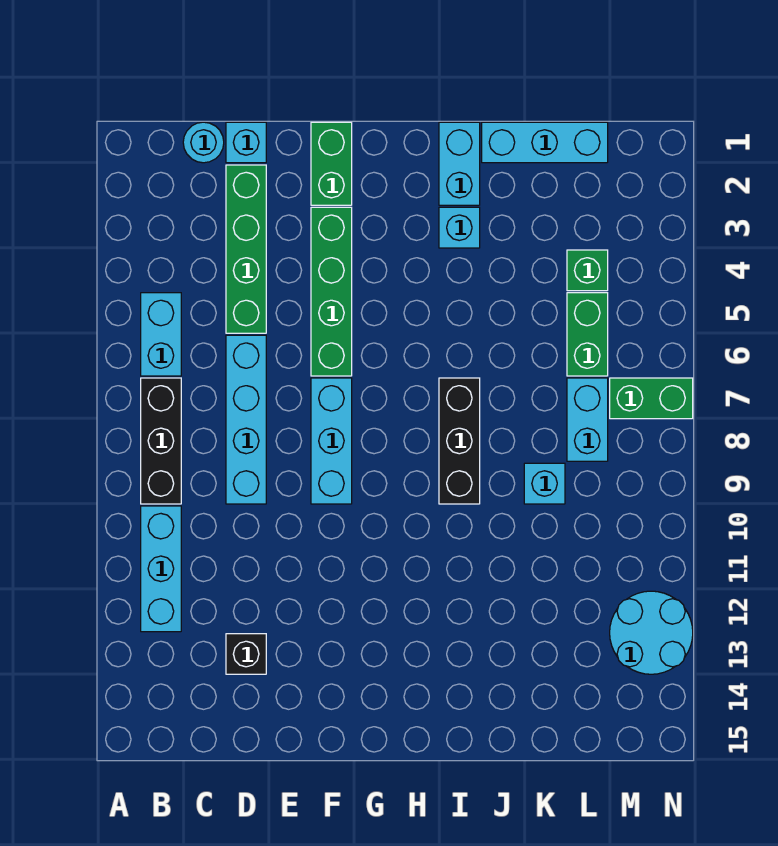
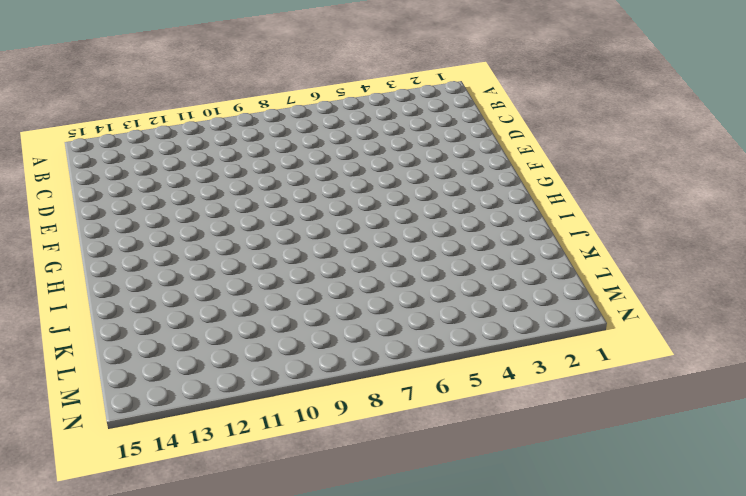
none -> cyan brick B5:B6 level 1
none -> black brick B7:B9 level 1
none -> cyan brick B10:B12 level 1

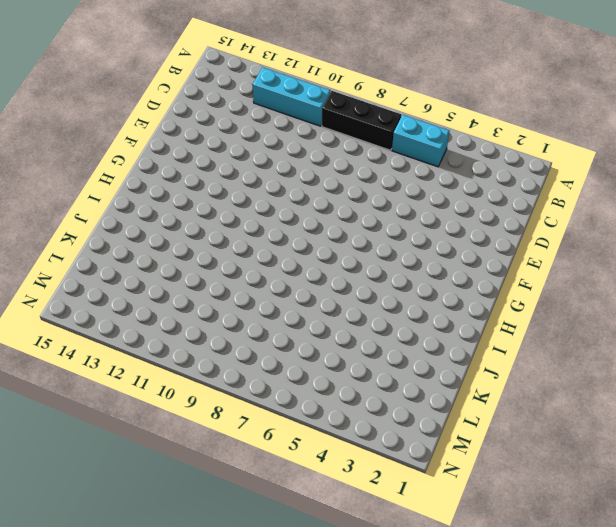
none -> cyan round brick C1 level 1
none -> cyan brick D1 level 1
none -> green brick D2:D5 level 1

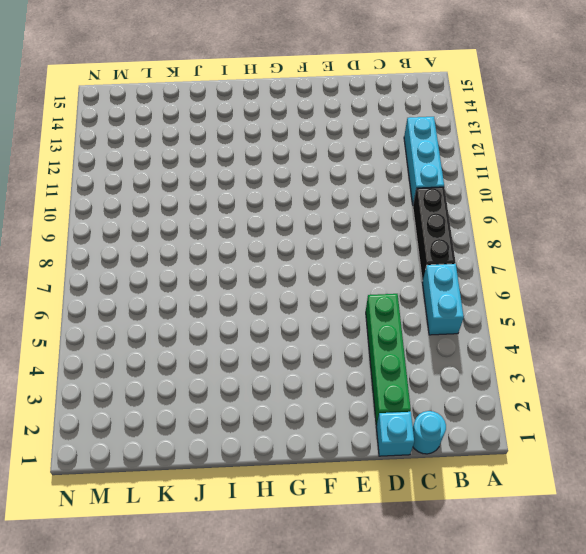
none -> cyan brick D6:D9 level 1
none -> black brick D13 level 1
none -> green brick F1:F2 level 1

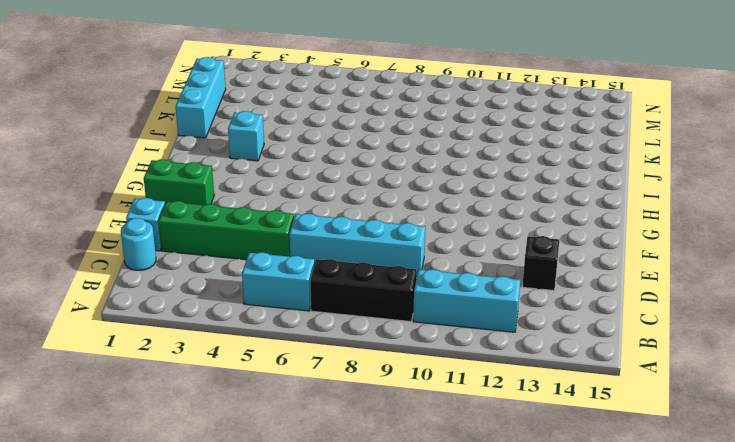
none -> green brick F3:F6 level 1
none -> cyan brick F7:F9 level 1
none -> cyan brick I1:I2 level 1

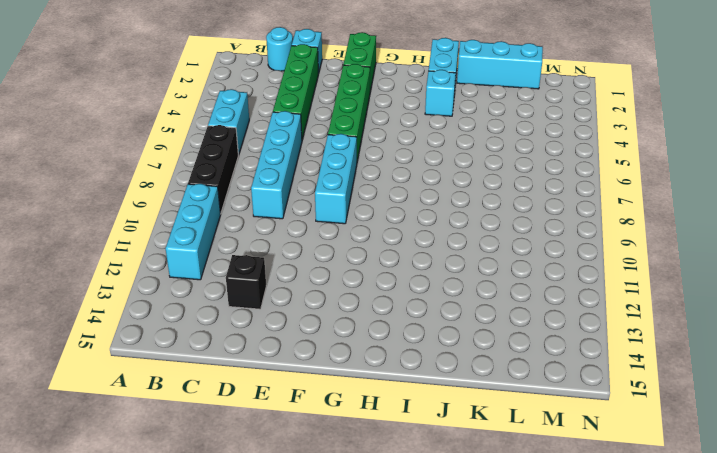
none -> black brick I7:I9 level 1
none -> cyan brick K9 level 1
none -> green brick L4 level 1

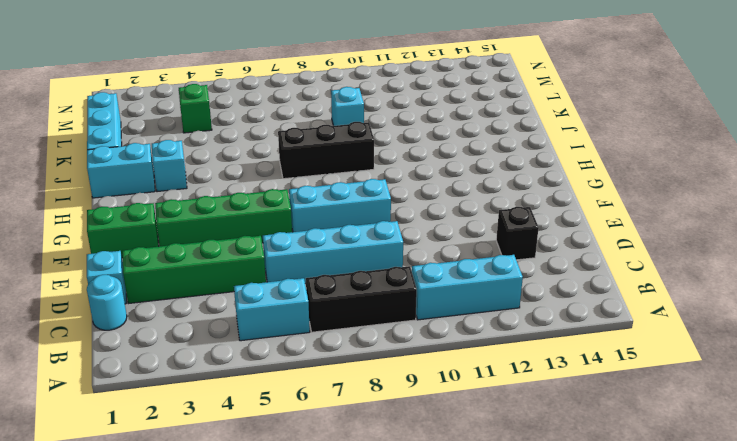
none -> green brick L5:L6 level 1
none -> cyan brick L7:L8 level 1
none -> green brick M7:N7 level 1

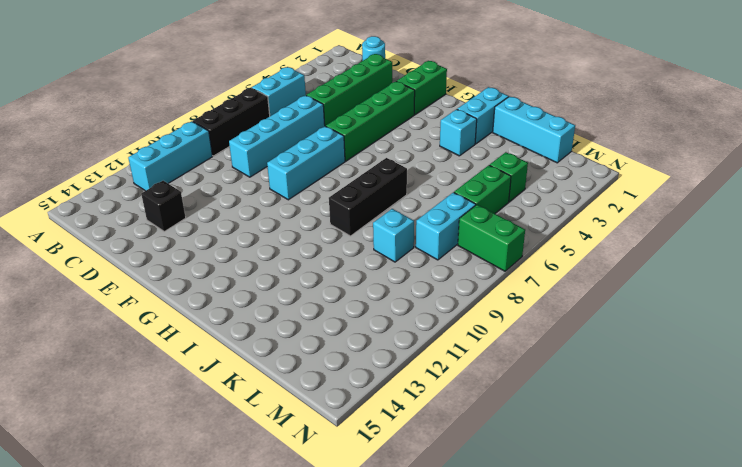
none -> cyan brick D1 level 1
none -> cyan round brick M12:N13 level 1

